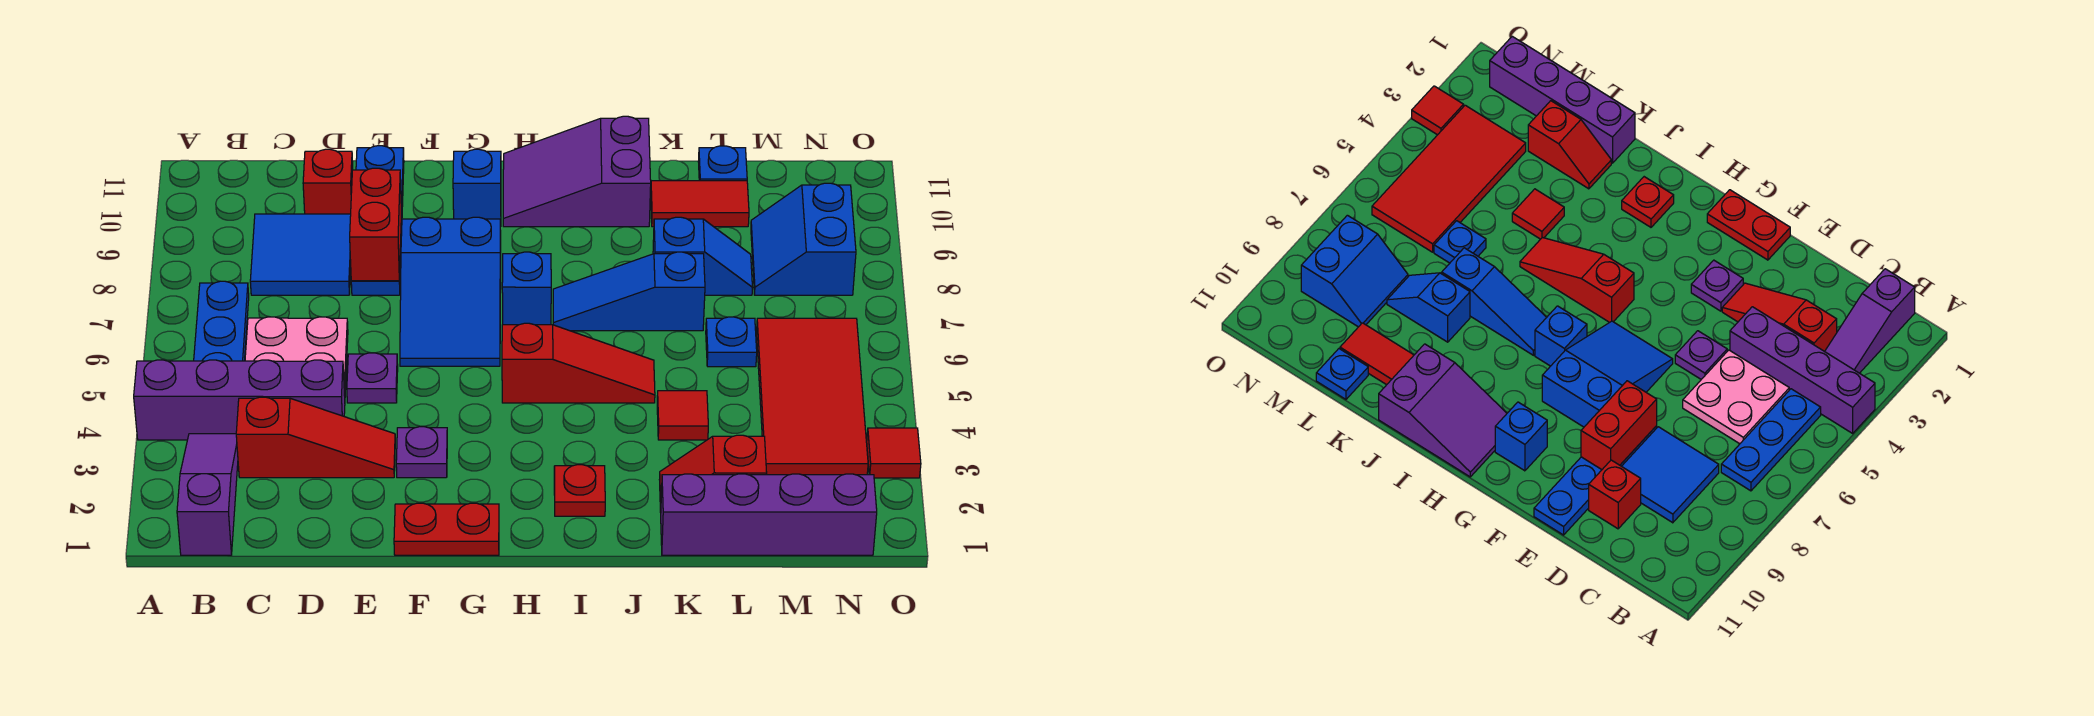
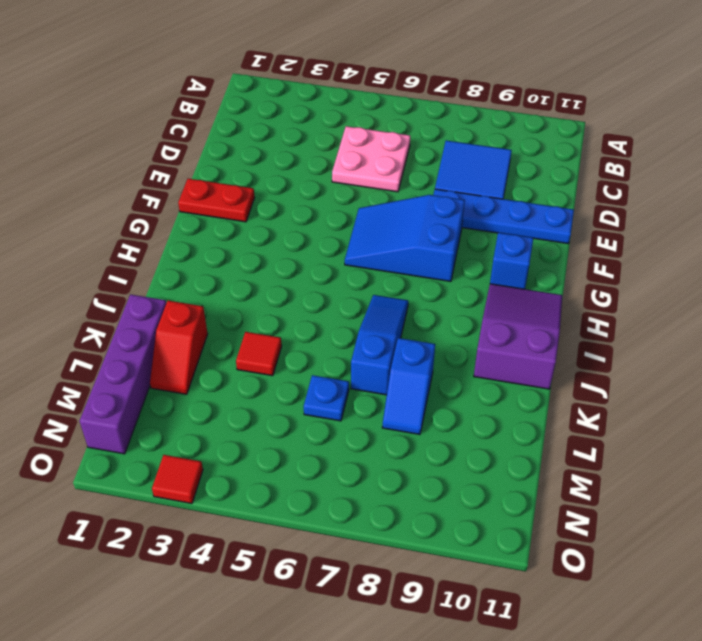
red plate F1:F2 level 1 -> red plate F1:G1 level 1
red slope K2:L2 level 1 top K -> red slope K2:L2 level 1 top L
none -> purple brick A4:D4 level 1
none -> purple slope B1:B3 level 1 top 1
none -> blue plate B5:B7 level 1

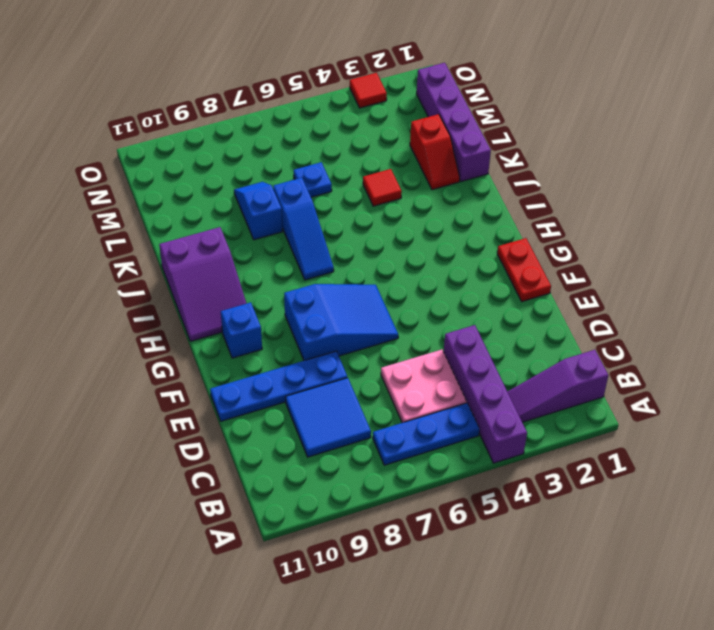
none -> red slope C3:E3 level 1 top C
none -> red brick D10 level 1
none -> purple plate E5 level 1

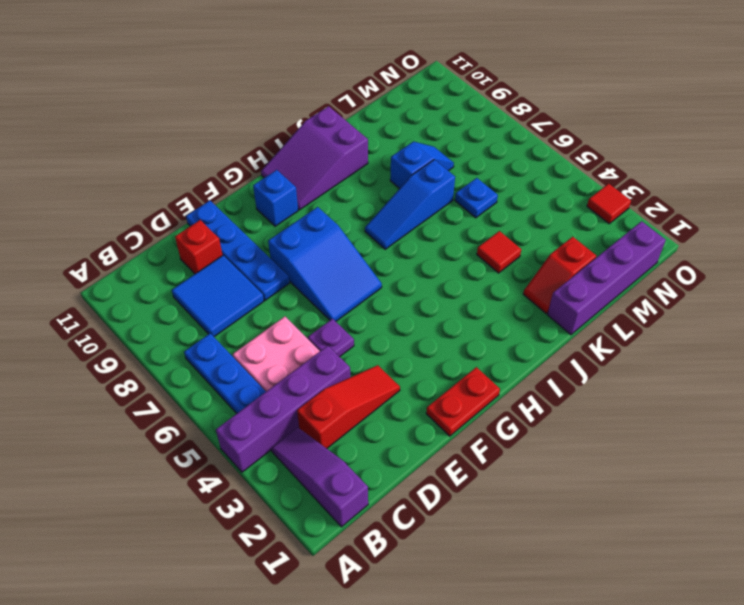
none -> purple plate F3 level 1
none -> red slope H5:J5 level 1 top H
none -> blue brick H7 level 1

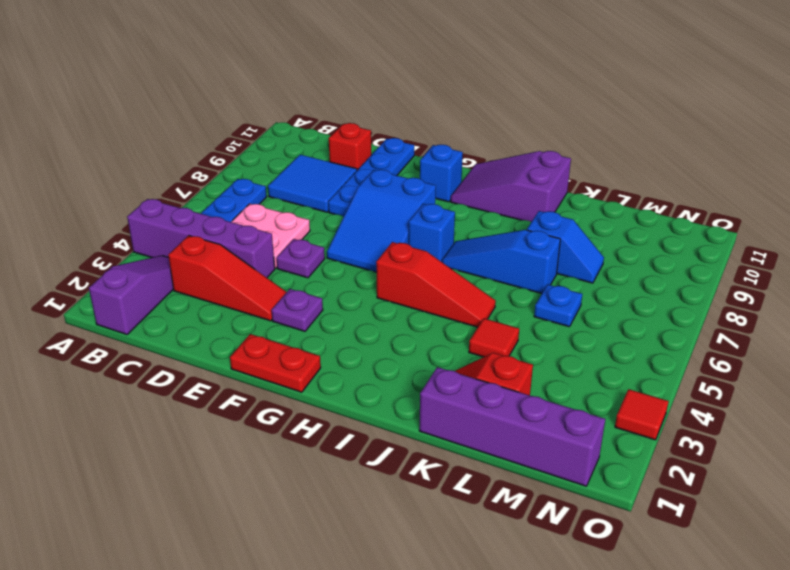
none -> red plate I2 level 1
none -> red tile K10:L10 level 1
none -> blue plate L11 level 1

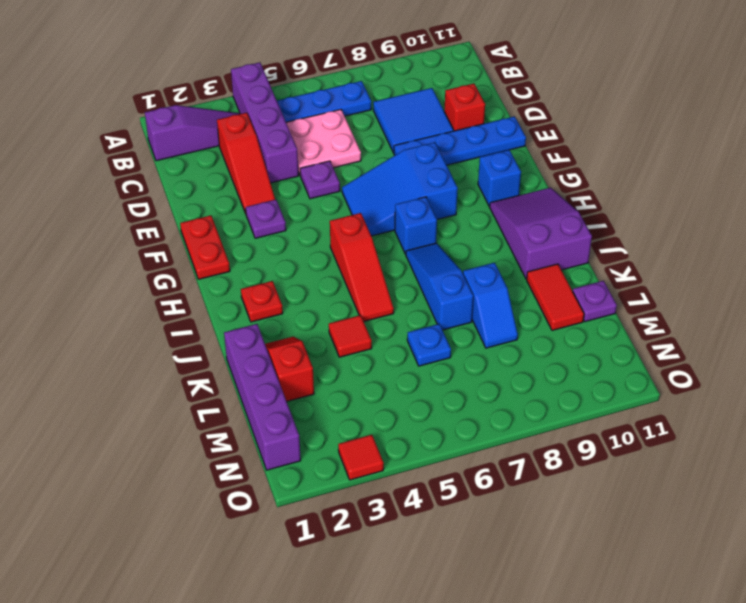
purple plate L11 level 1 -> blue plate L11 level 1
none -> red tile M3:N6 level 1
none -> blue slope M8:N9 level 1 top N
none -> red brick E8:E9 level 2

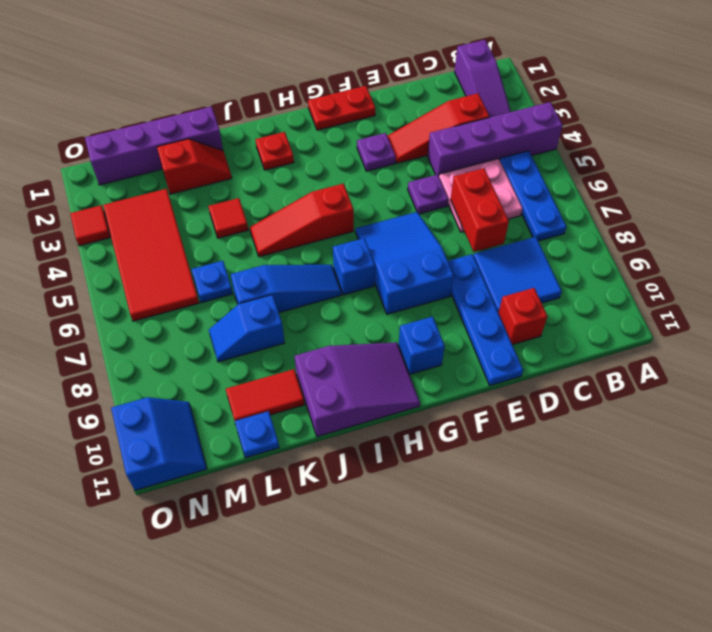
red brick D6:D7 level 2 -> red brick E8:E9 level 2
blue slope N10:O11 level 1 top O -> blue slope M8:N9 level 1 top N

